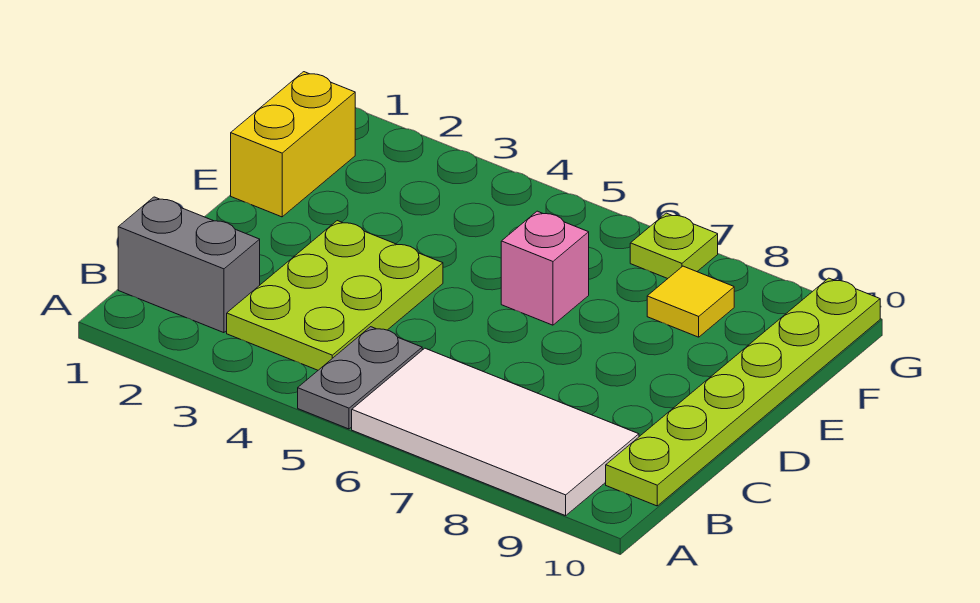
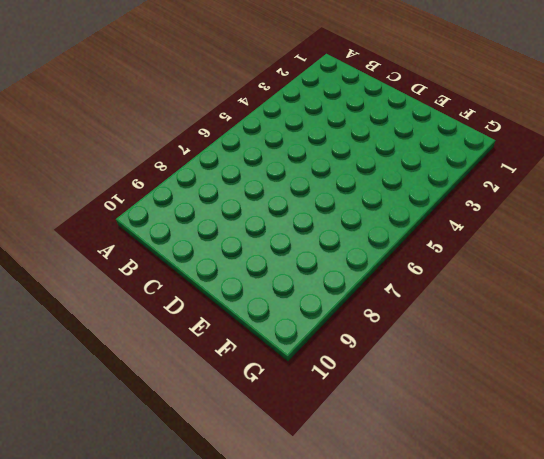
none -> grey plate A5:B5 level 1
none -> white tile A6:B9 level 1

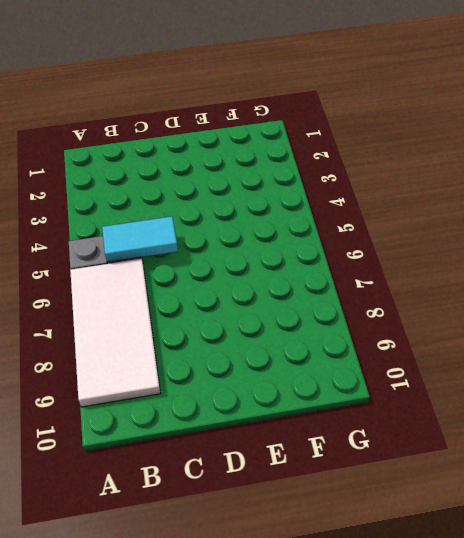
cyan tile B5:C5 level 2 -> none
none -> grey brick B1:B2 level 1
none -> lime plate B3:D4 level 1

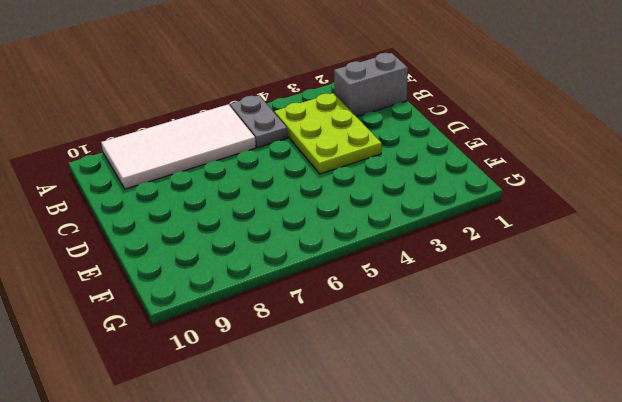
none -> lime plate B10:G10 level 1
none -> yellow brick E1:F1 level 1

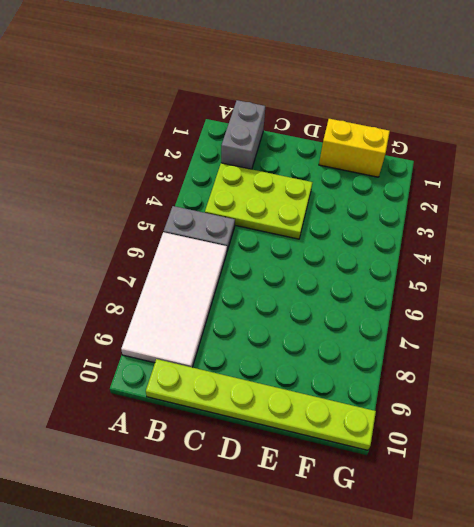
none -> pink brick E6 level 1
none -> yellow tile F8 level 1

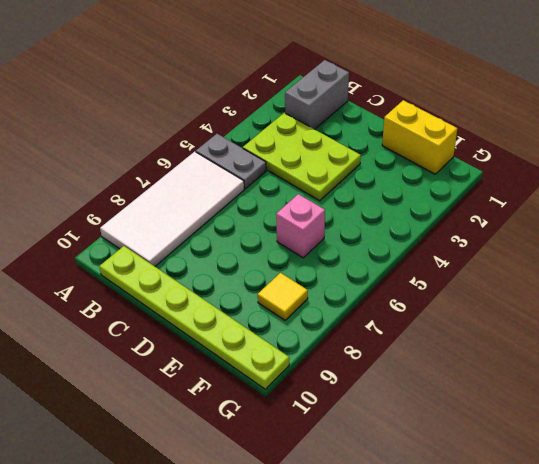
none -> lime plate G7 level 1

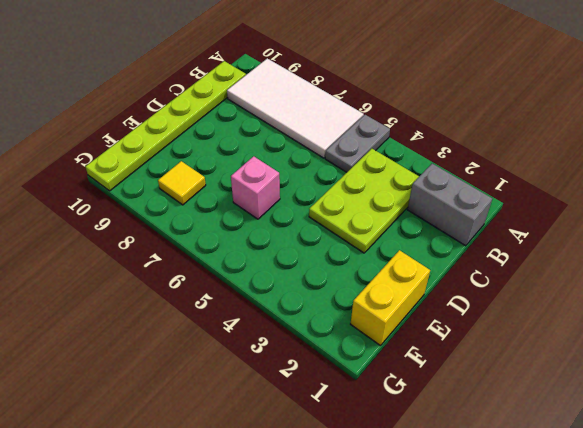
none -> lime plate G7 level 1

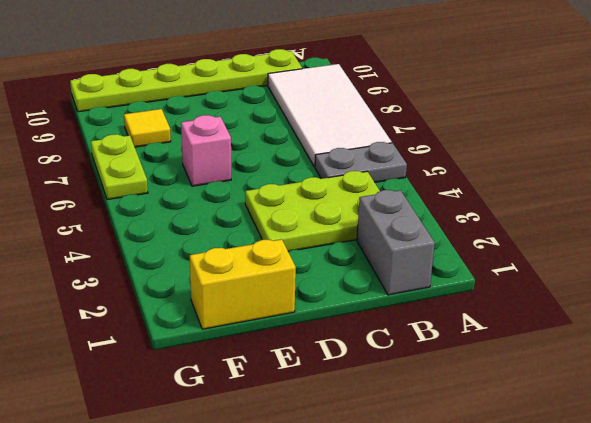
lime plate G6:G7 level 1 -> lime plate G7 level 1

